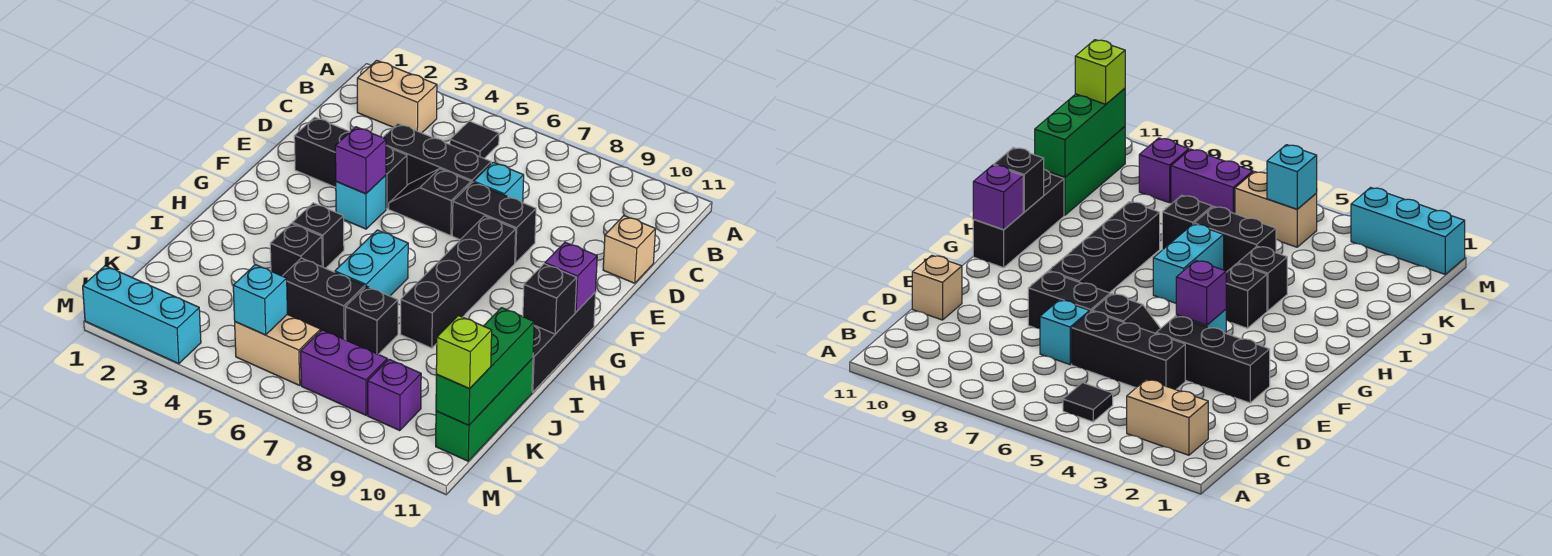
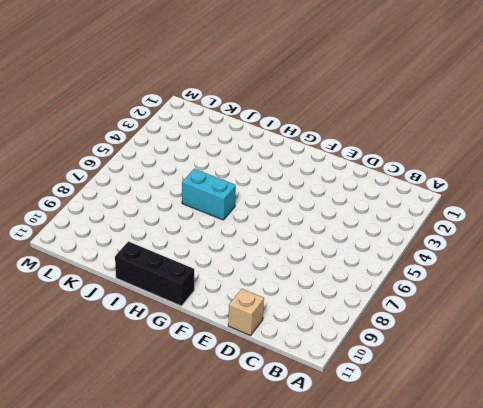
none -> tan brick B2:B3 level 1
none -> black tile B5 level 1
none -> black brick D4:D6 level 1

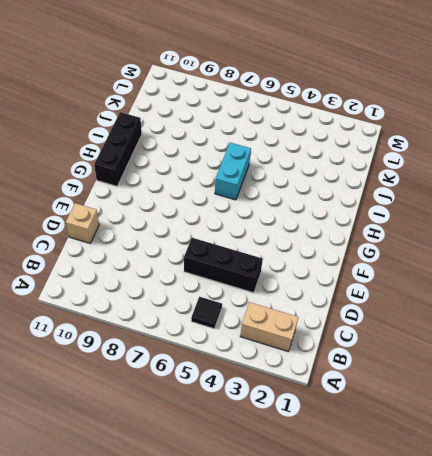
none -> cyan brick D7 level 1
none -> black brick E2:E4 level 1
none -> black slope E5:E6 level 1 top 6

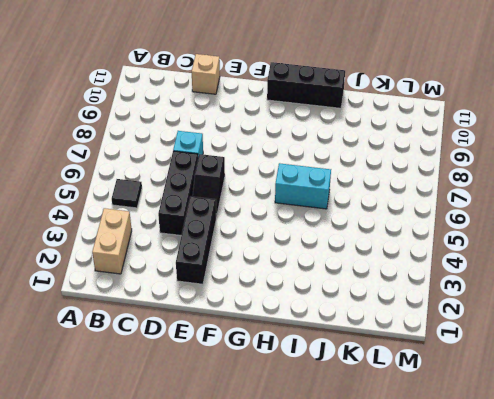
none -> black brick E7:E8 level 1
none -> cyan brick F4 level 1
none -> black brick F8:I8 level 1

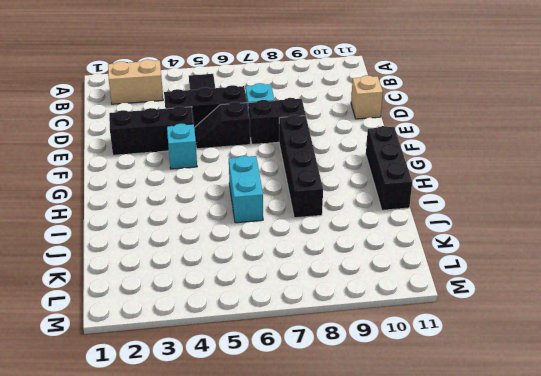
none -> black brick H4 level 1
none -> black brick I4 level 1
none -> black brick J5:J6 level 1

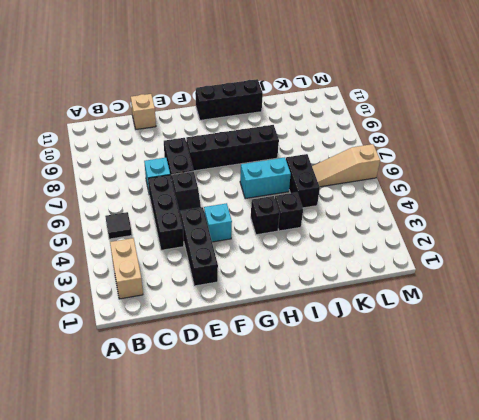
tan slope K6:M6 level 1 top M -> tan brick L5:L6 level 1
none -> black brick J7 level 1
none -> green brick J11:L11 level 1
none -> purple brick L7:L8 level 1

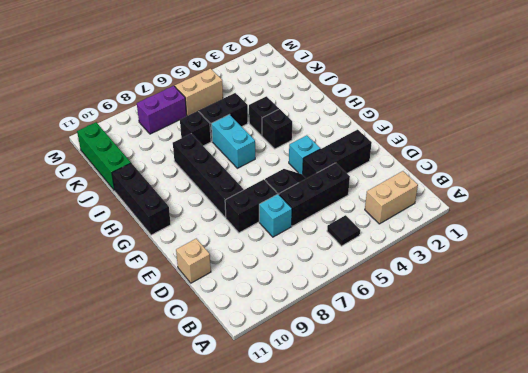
none -> purple brick L9 level 1
none -> cyan brick M1:M3 level 1
none -> purple brick F4 level 2

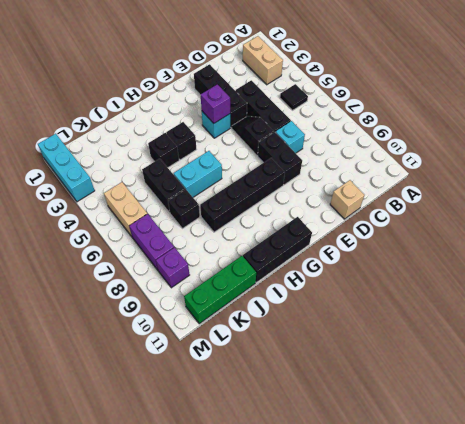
none -> purple brick G11 level 2
none -> black brick H11 level 2
none -> green brick J11:L11 level 2

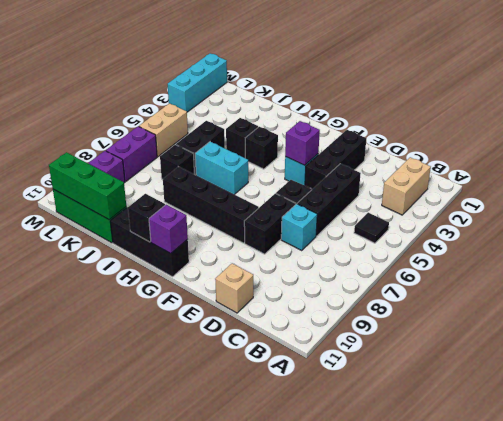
none -> cyan brick L5 level 2
none -> lime brick L11 level 3

